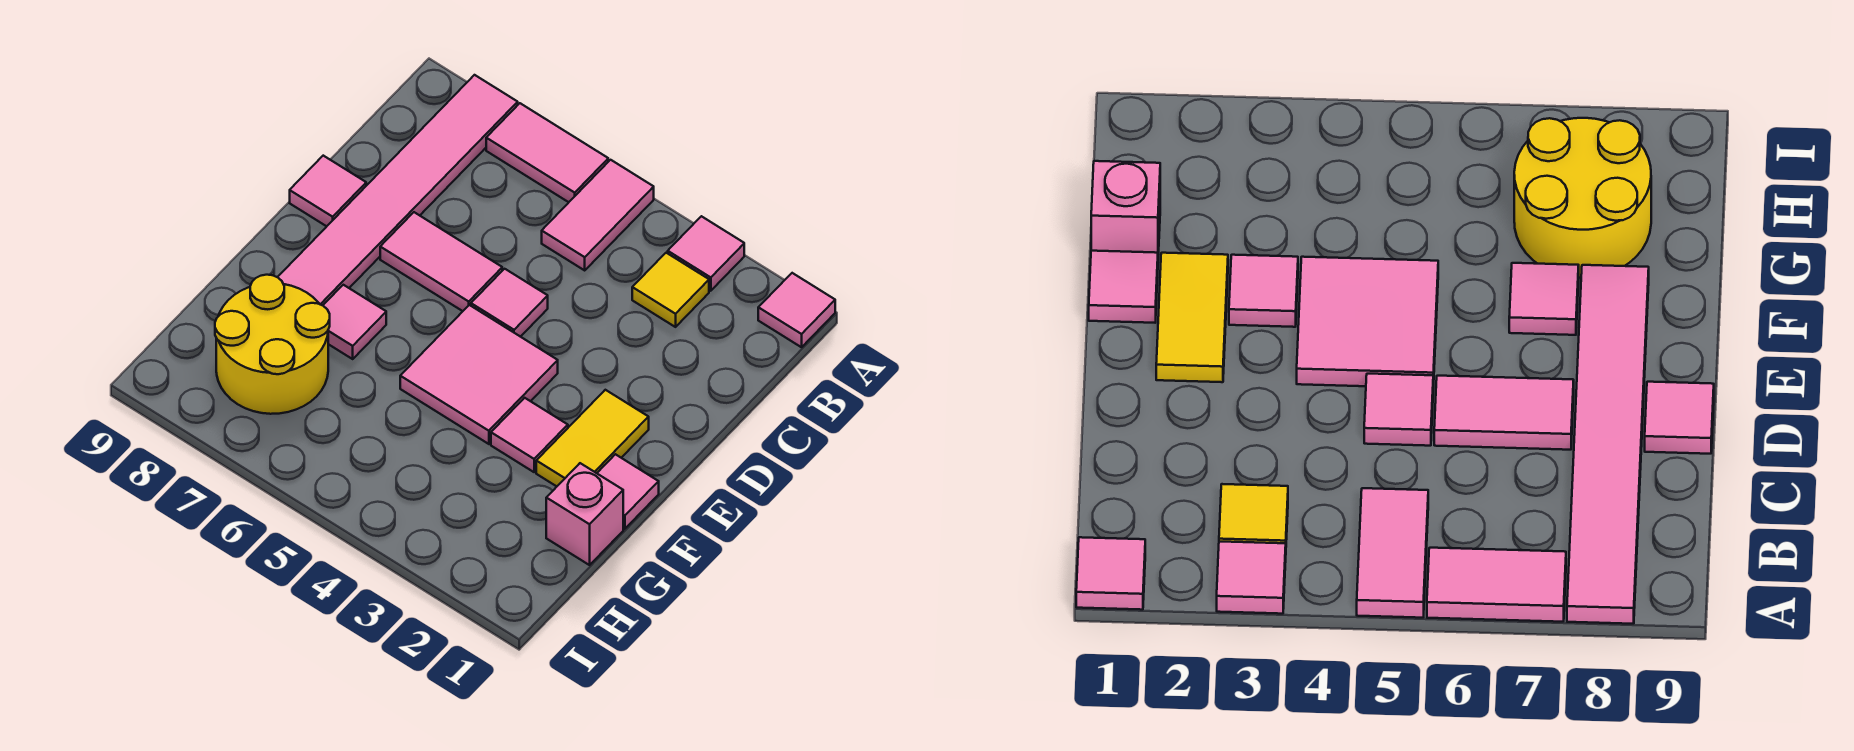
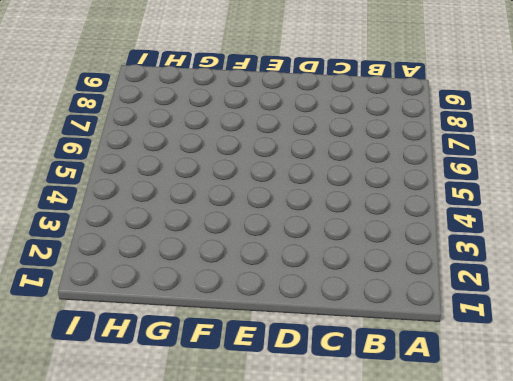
none -> pink tile A1 level 1
none -> pink tile A3 level 1
none -> pink tile A5:B5 level 1

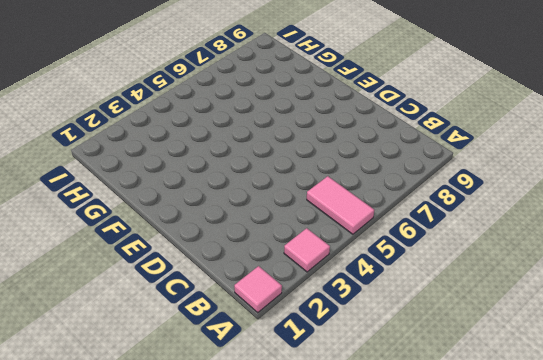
none -> pink tile A6:A7 level 1
none -> pink tile A8:F8 level 1
none -> yellow tile B3 level 1

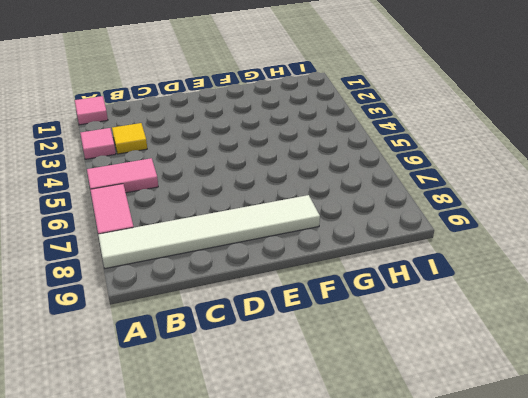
white tile A8:F8 level 1 -> pink tile A8:F8 level 1
none -> pink tile D5 level 1
none -> pink tile D6:D7 level 1
none -> pink tile D9 level 1

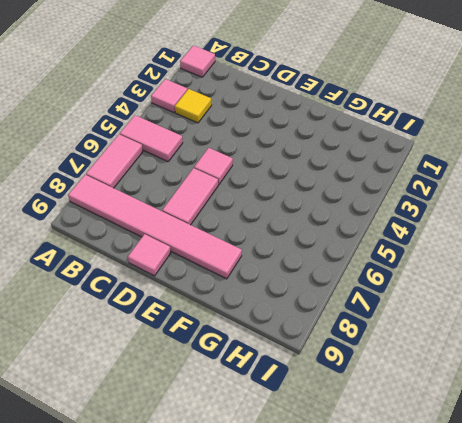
none -> yellow tile E2:F2 level 1
none -> pink tile E4:F5 level 1
none -> pink tile F1 level 1

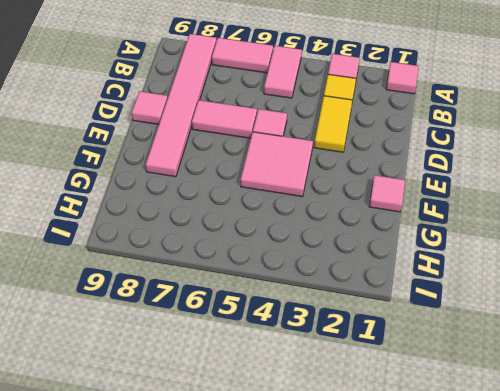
yellow tile C3:D3 level 1 -> yellow tile E2:F2 level 1
none -> pink tile F3 level 1
none -> pink tile F7 level 1
none -> pink brick G1 level 1

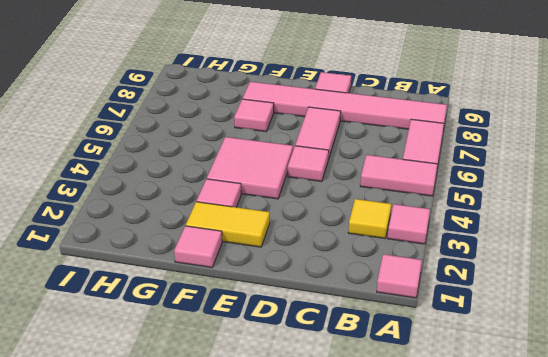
none -> pink brick G1 level 1
none -> yellow round brick G7:H8 level 1

